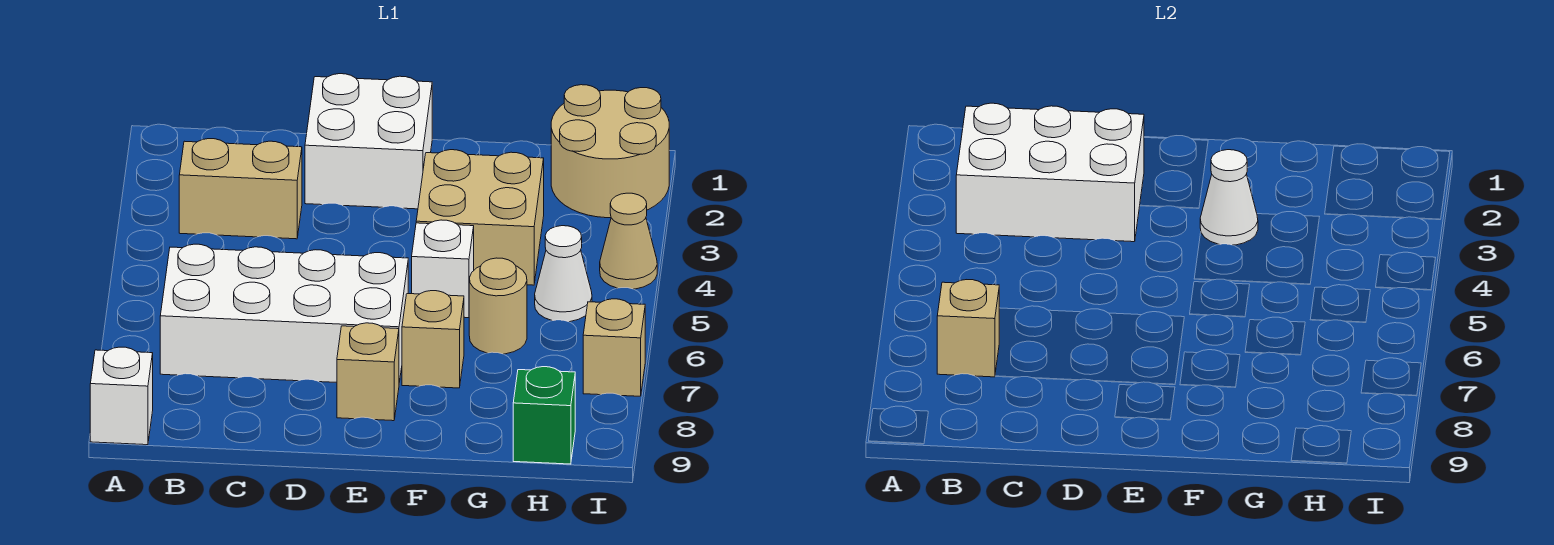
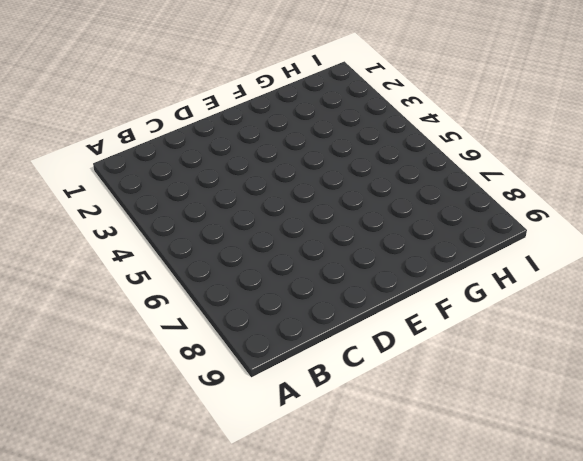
none -> white brick A9 level 1
none -> tan brick B3:C3 level 1
none -> white brick B6:E7 level 1

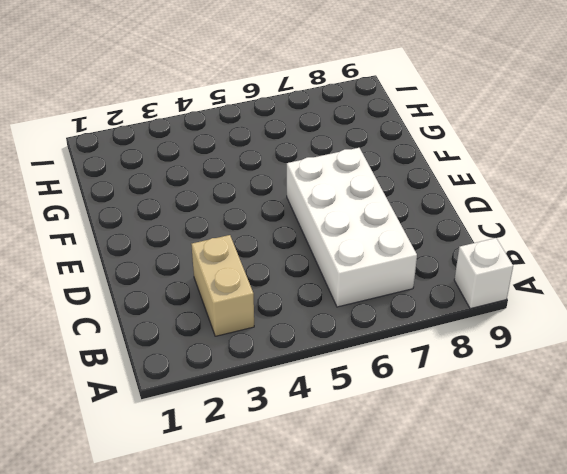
none -> white brick D1:E2 level 1
none -> tan brick E8 level 1
none -> tan brick F3:G4 level 1

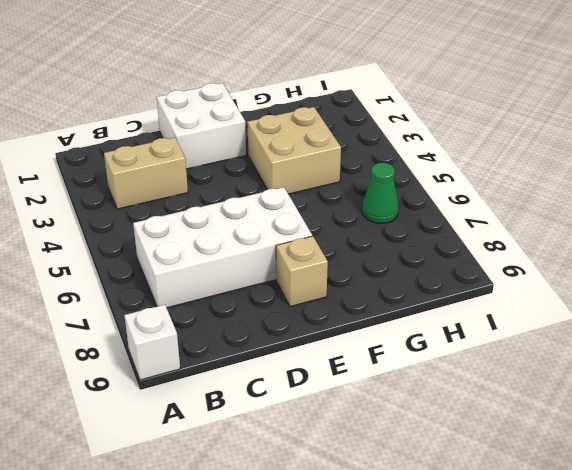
green cone H6 level 1 -> none
none -> white brick F5 level 1
none -> tan brick F7 level 1
none -> tan round brick G6 level 1

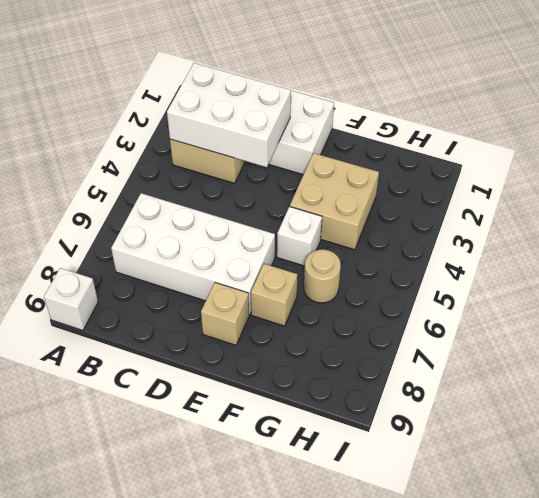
none -> tan round brick H1:I2 level 1
none -> white cone H5 level 1
none -> green brick H9 level 1

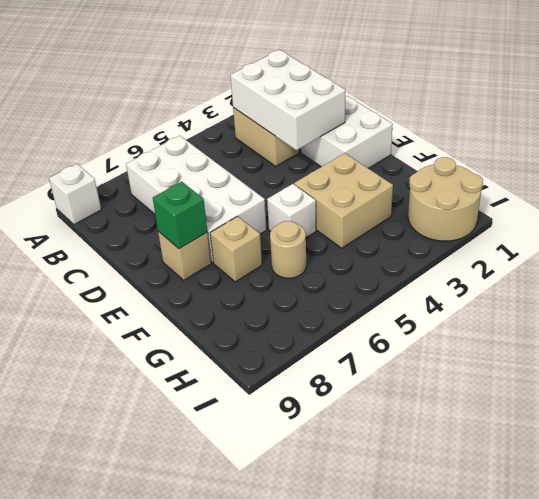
green brick E8 level 2 -> green brick H9 level 1
none -> white cone H5 level 1
none -> tan cone I4 level 1
none -> tan brick I7 level 1

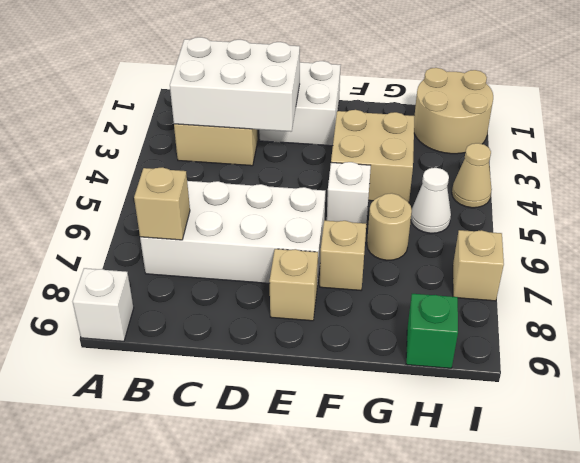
none -> white cone F3 level 2

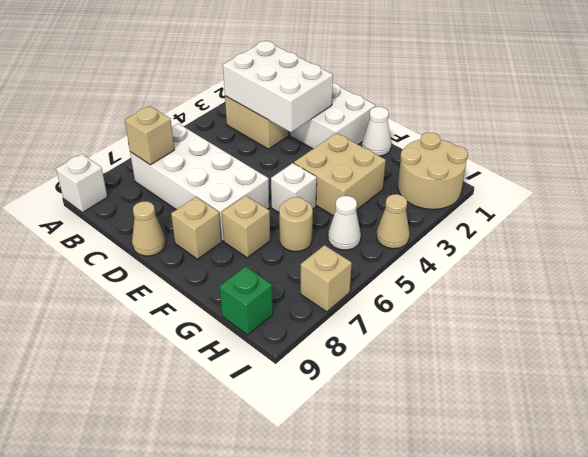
tan cone D9 level 1 -> none
white cone F1 level 1 -> white cone F3 level 2

